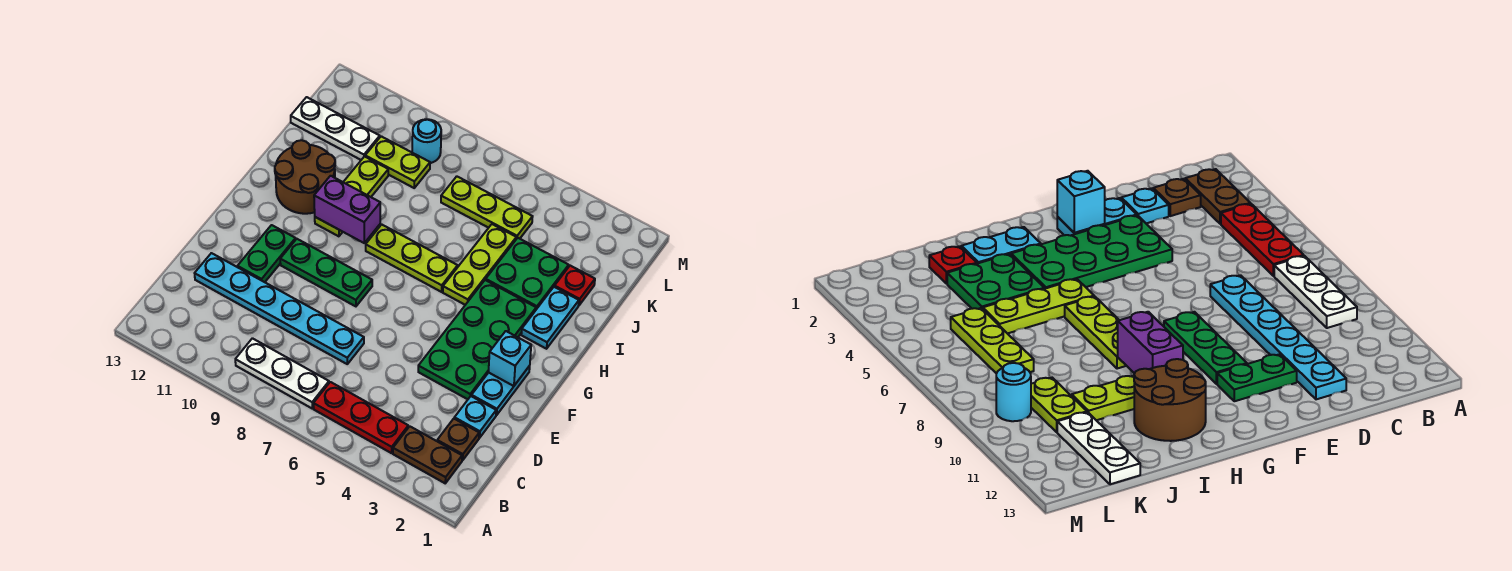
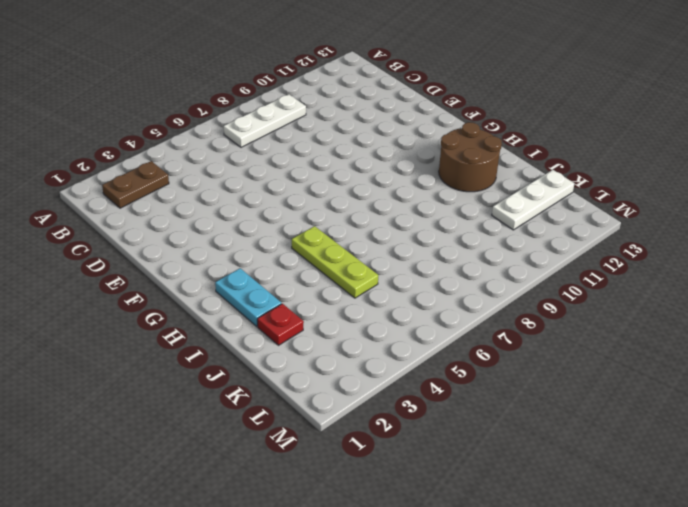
none -> red plate B4:B6 level 1
none -> brown plate C2 level 1
none -> cyan plate D2 level 1

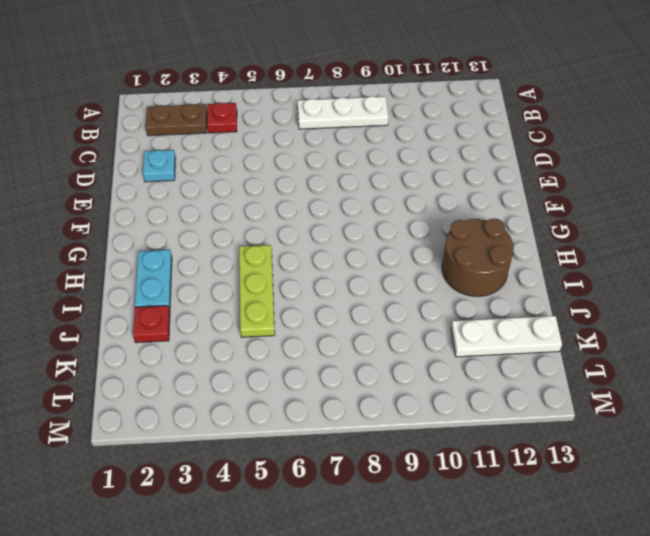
red plate B4 level 1 -> red plate B4:B6 level 1
none -> brown plate C2 level 1
none -> cyan plate D7:D12 level 1
none -> cyan plate E2:F2 level 1

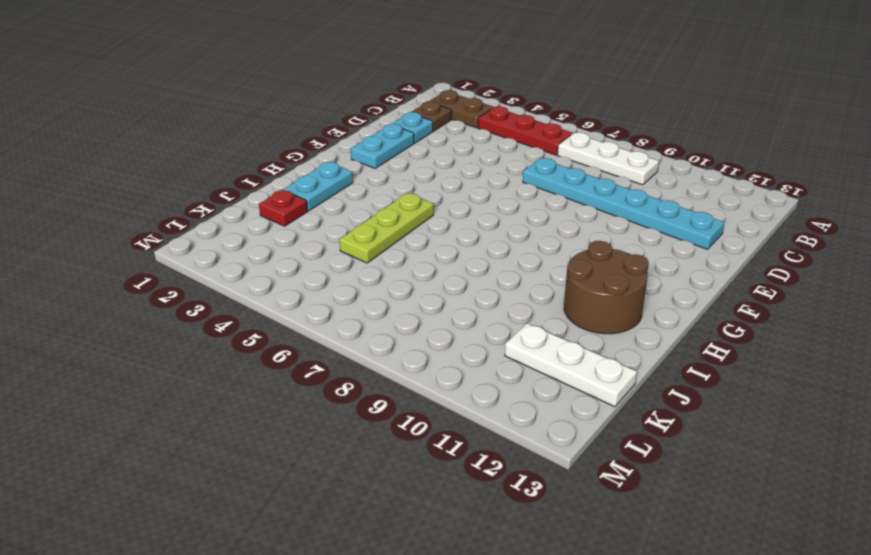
none -> green plate E3:H4 level 1
none -> green plate E11:F11 level 1
none -> green plate F8:F10 level 1

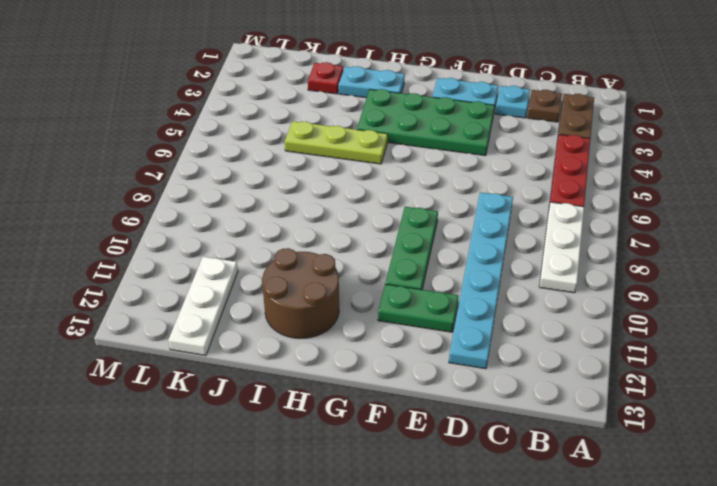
none -> lime plate H6:H8 level 1
none -> lime plate H10:J10 level 1
none -> green plate I3:J4 level 1

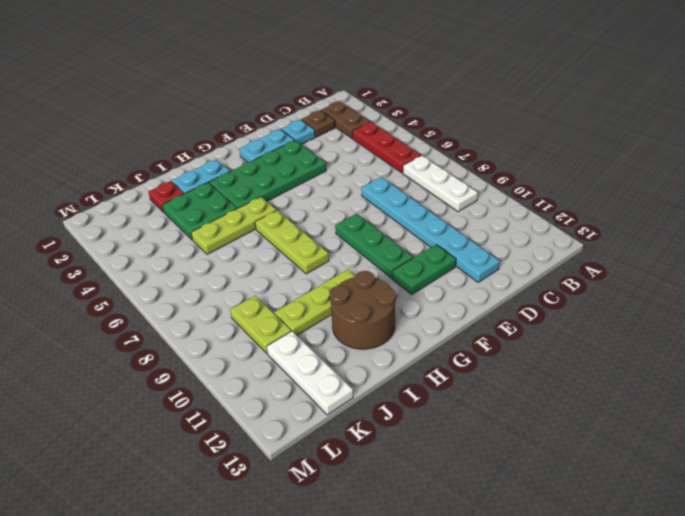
none -> lime plate K5:K7 level 1
none -> cyan round brick L9 level 1
none -> cyan brick F2 level 2

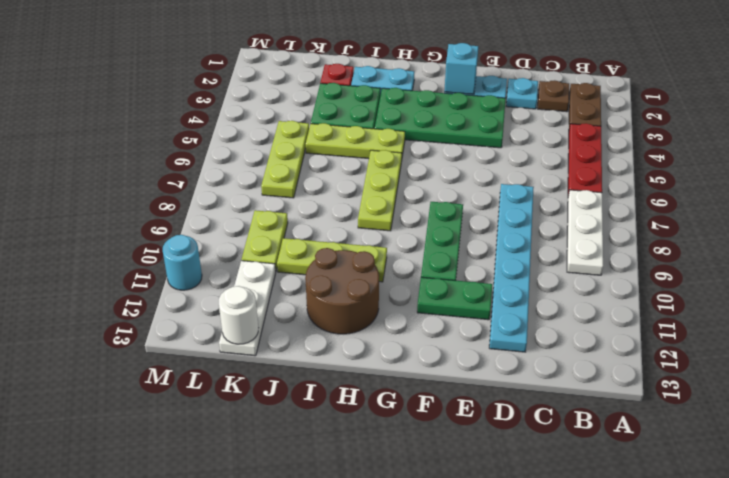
white round brick K13 level 2 -> none
cyan round brick M11 level 1 -> cyan round brick L9 level 1
none -> purple brick H9:H10 level 2

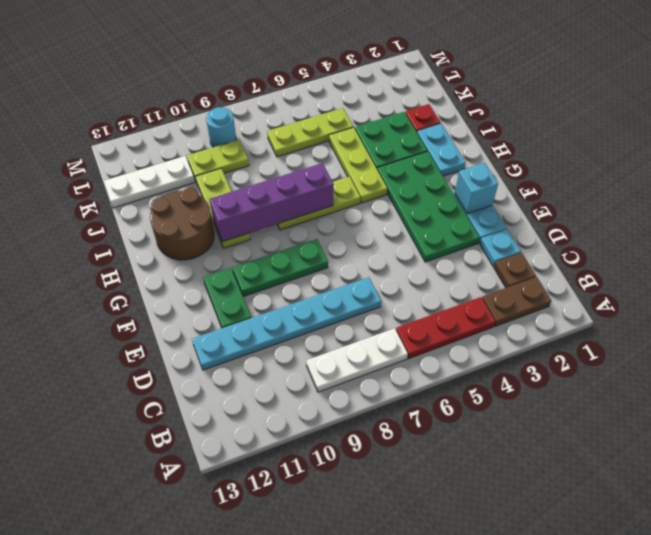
purple brick H7:H10 level 2 -> purple brick H9:H10 level 2

